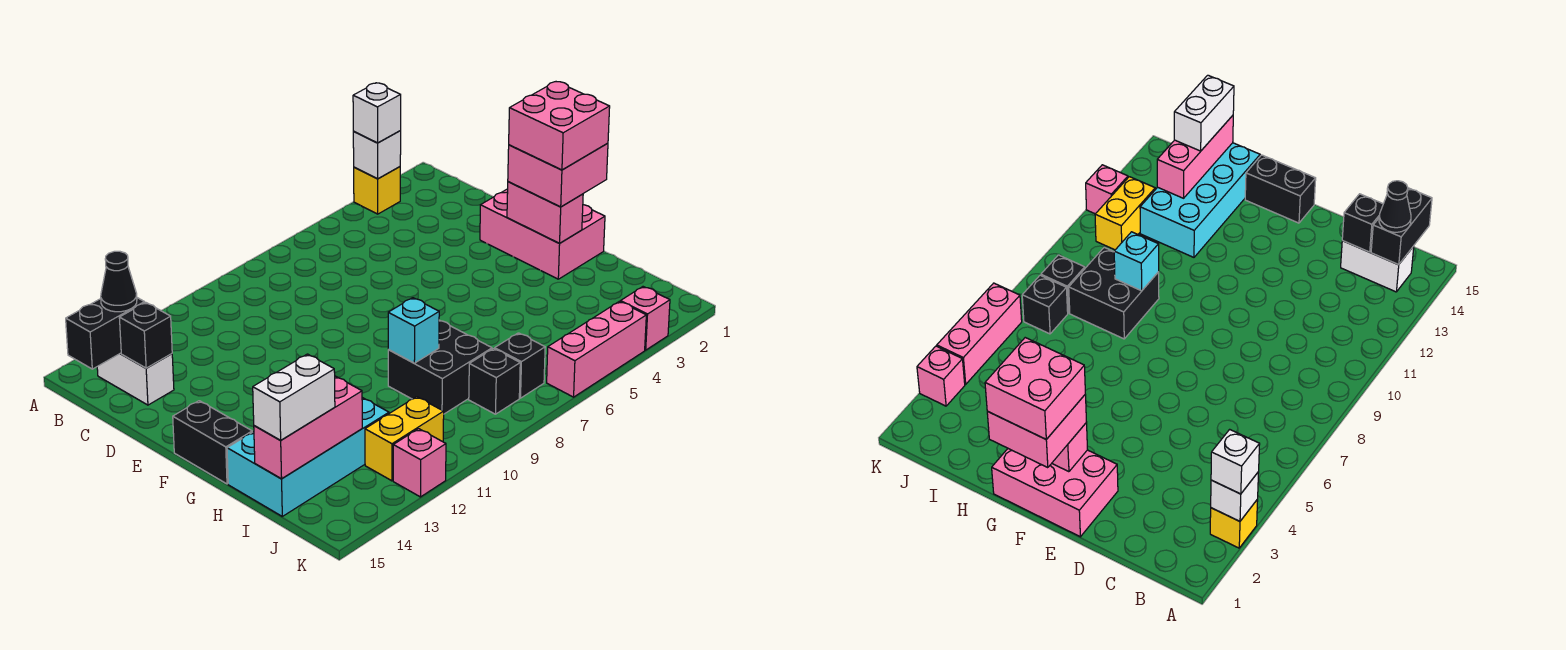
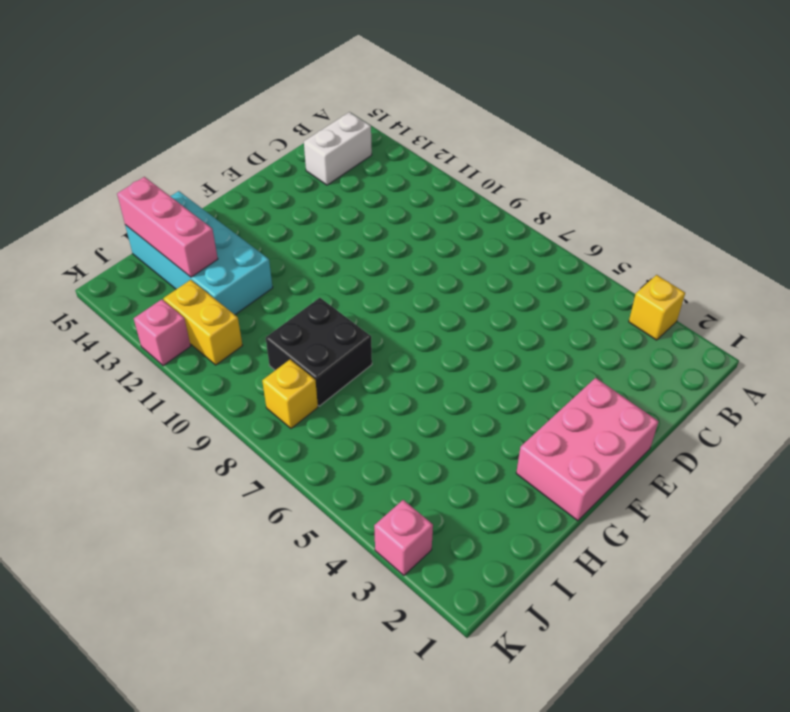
yellow brick J8 level 1 -> black brick J8 level 1
none -> black brick F15:G15 level 1
none -> black brick J7 level 1
none -> pink brick K4:K6 level 1

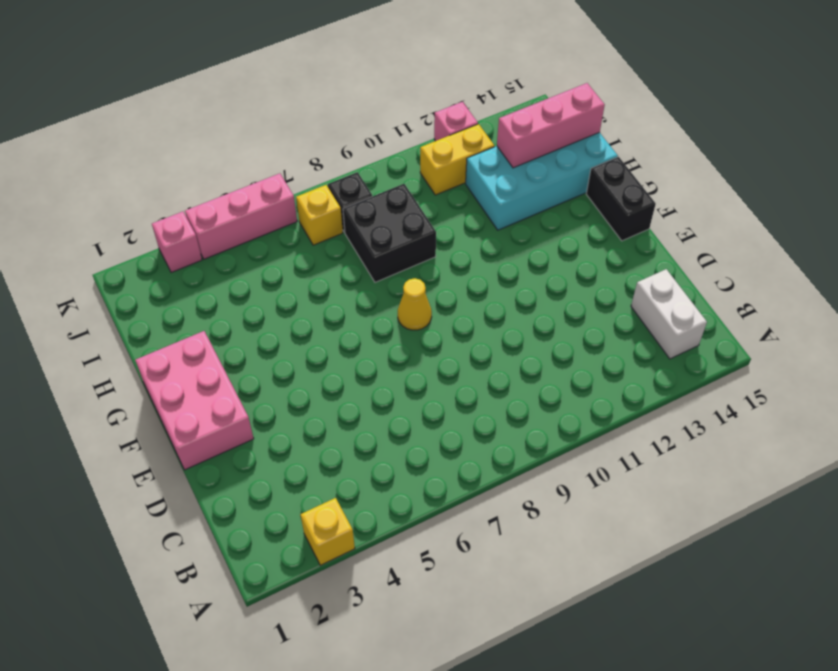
yellow cone F8 level 1 -> none
yellow brick J7 level 1 -> black brick J7 level 1
none -> white brick A3 level 2
none -> black brick B14:B15 level 2
none -> black brick C14 level 2

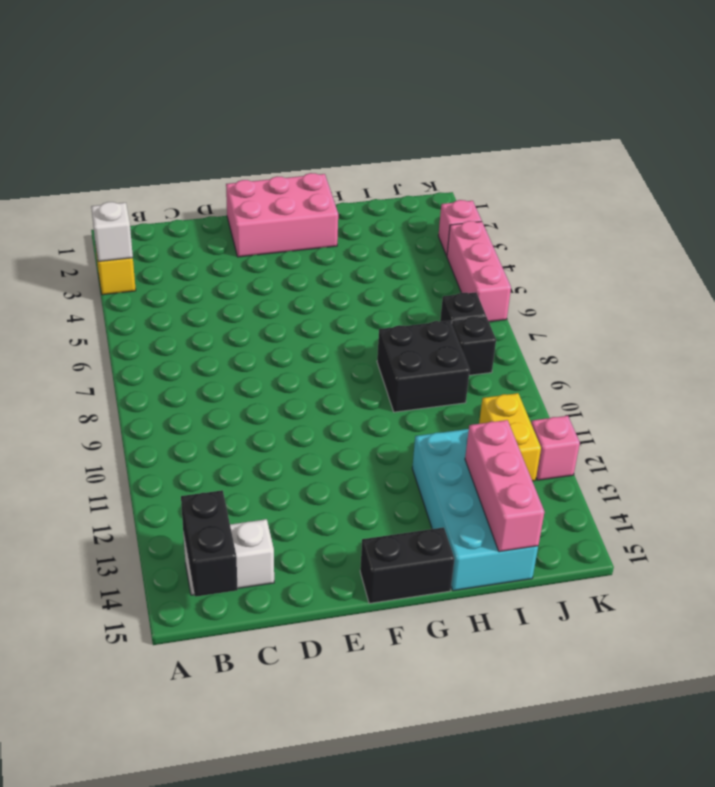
none -> black brick C14 level 2
none -> pink brick F2:G2 level 2
none -> cyan brick H9 level 2

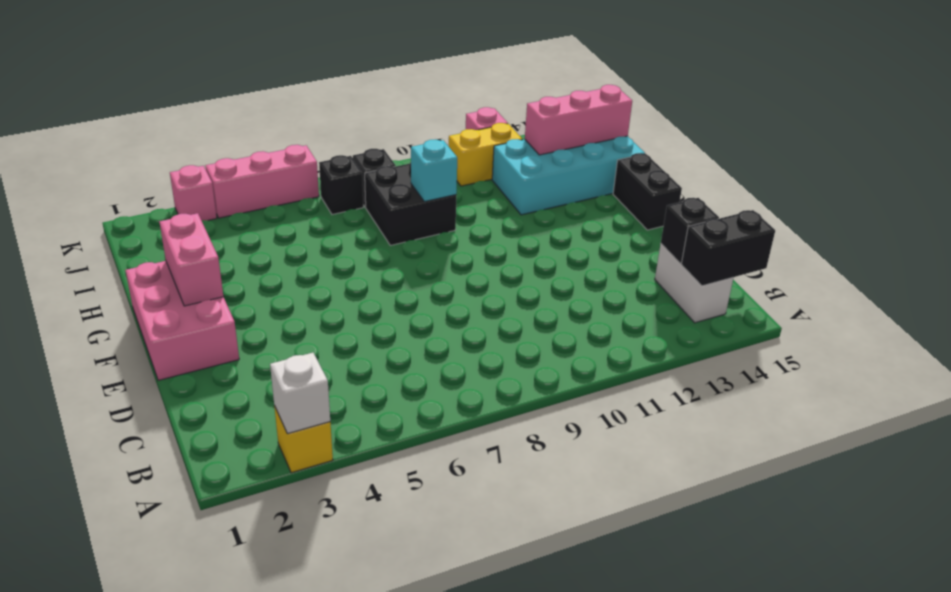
none -> white brick A3 level 3
none -> black cone B14 level 3
none -> pink brick F1:G2 level 3

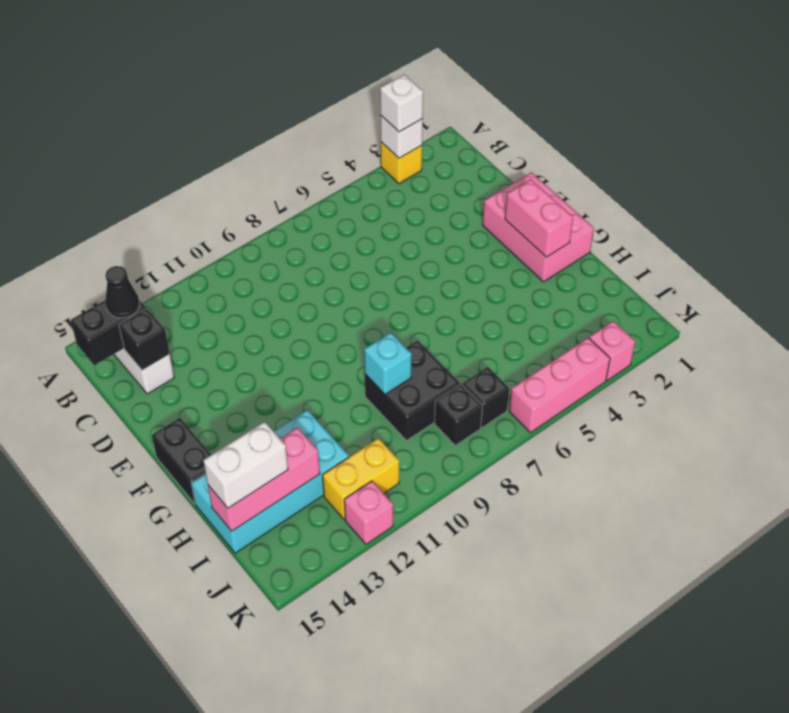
none -> pink brick F1:G2 level 3
none -> pink brick F1:G2 level 4

